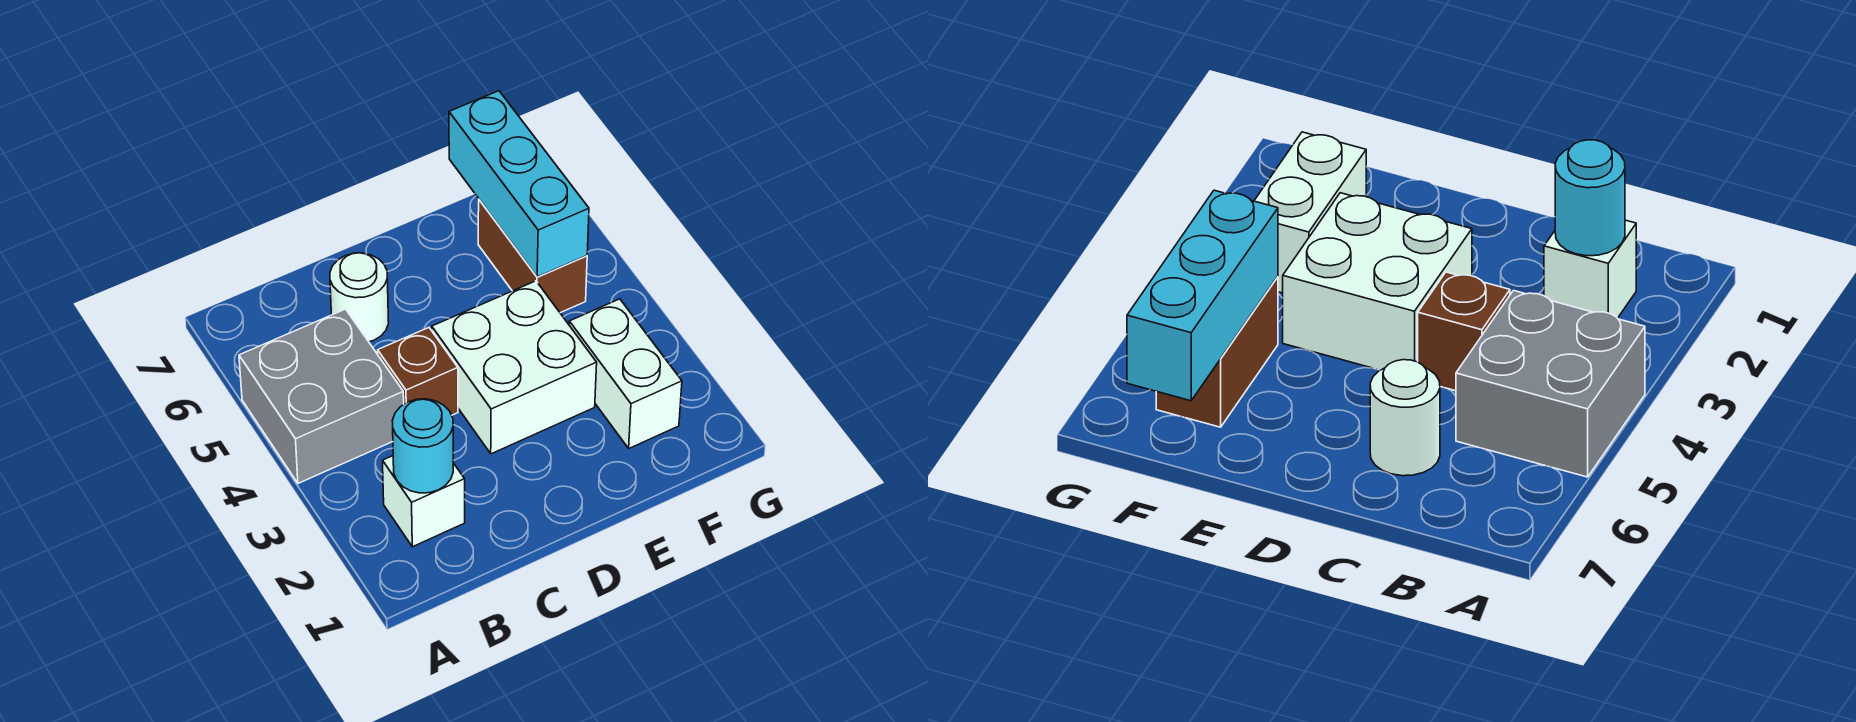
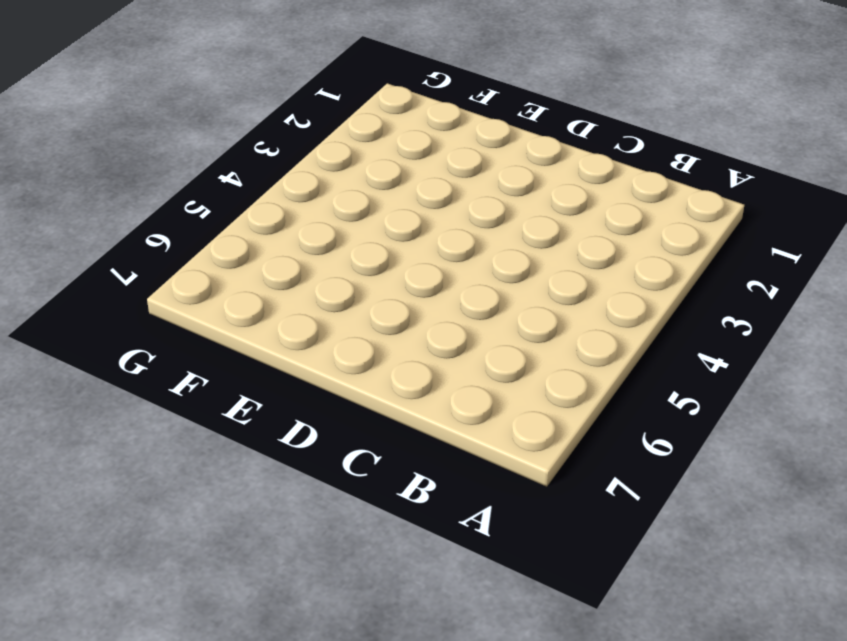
none -> grey brick A4:B5 level 1
none -> white brick B2 level 1

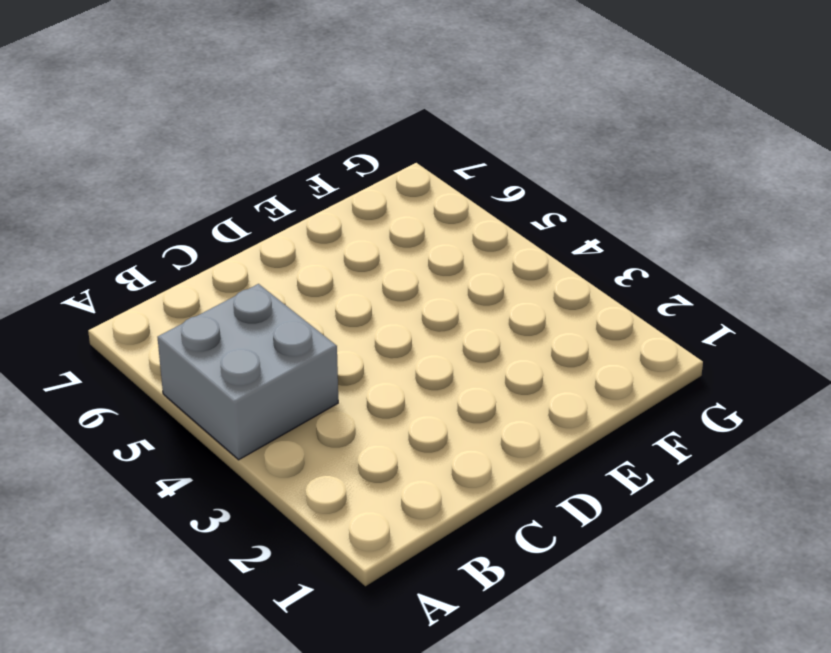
none -> white brick B2 level 1
none -> brown brick C4 level 1

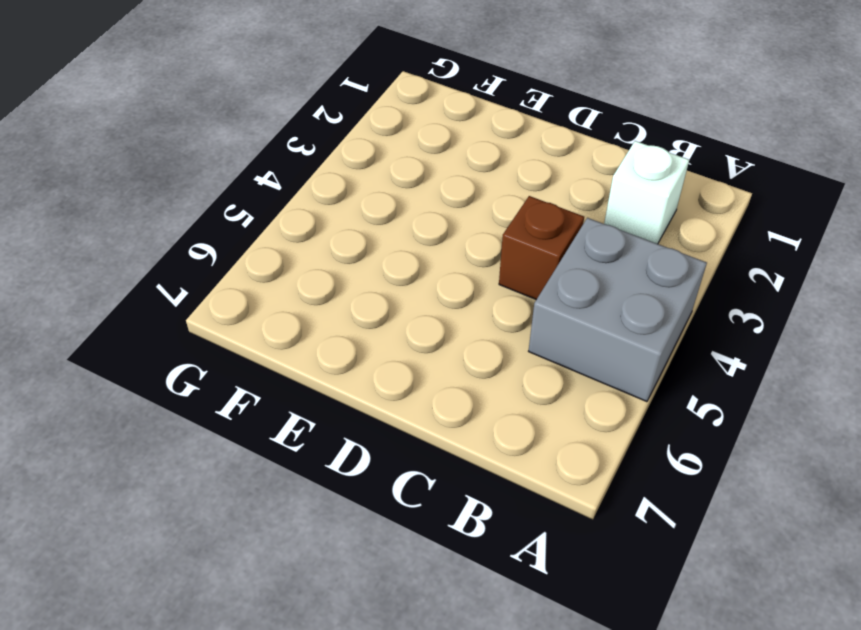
none -> white round brick C6 level 1
none -> white brick D3:E4 level 1

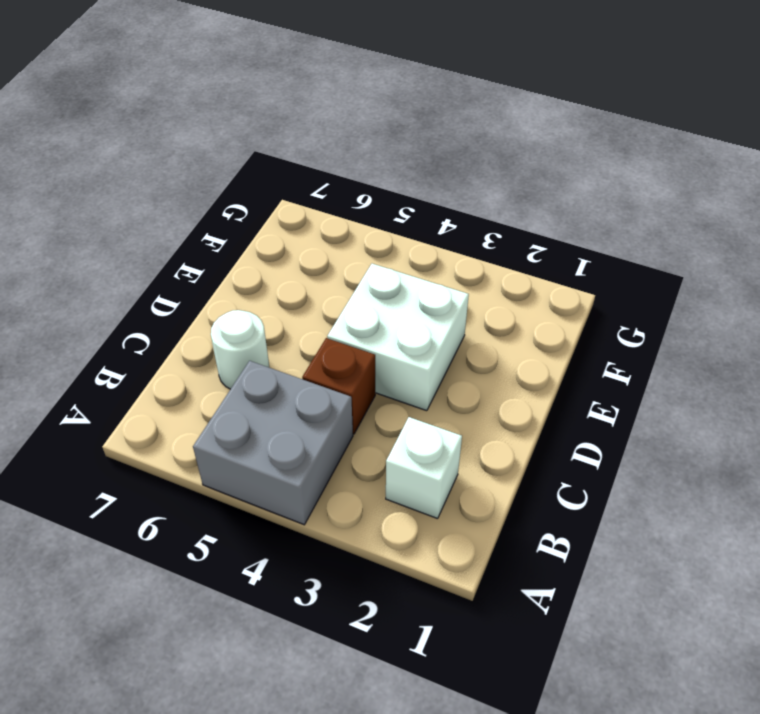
none -> white brick F2:F3 level 1
none -> brown brick F5:F6 level 1

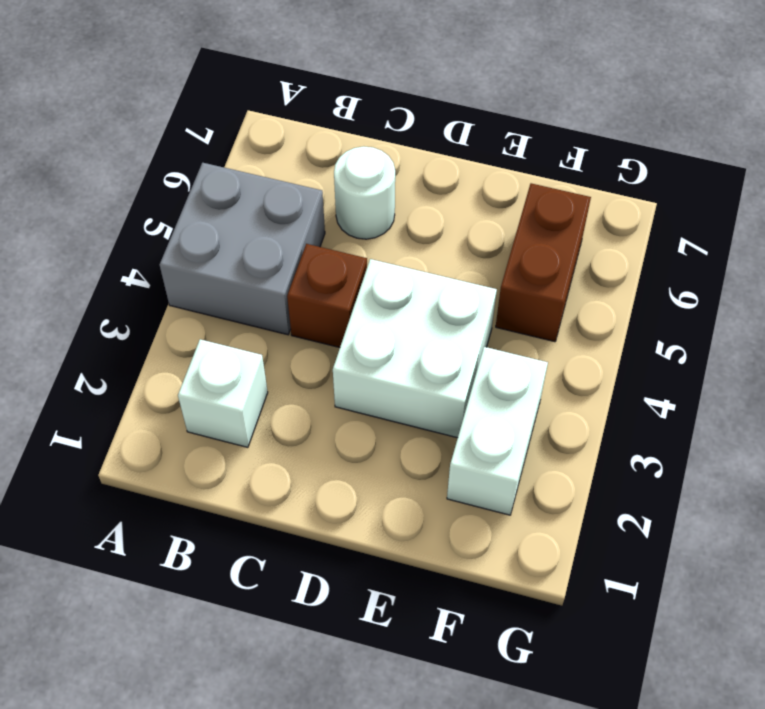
none -> cyan round brick B2 level 2
none -> cyan brick F5:F7 level 2

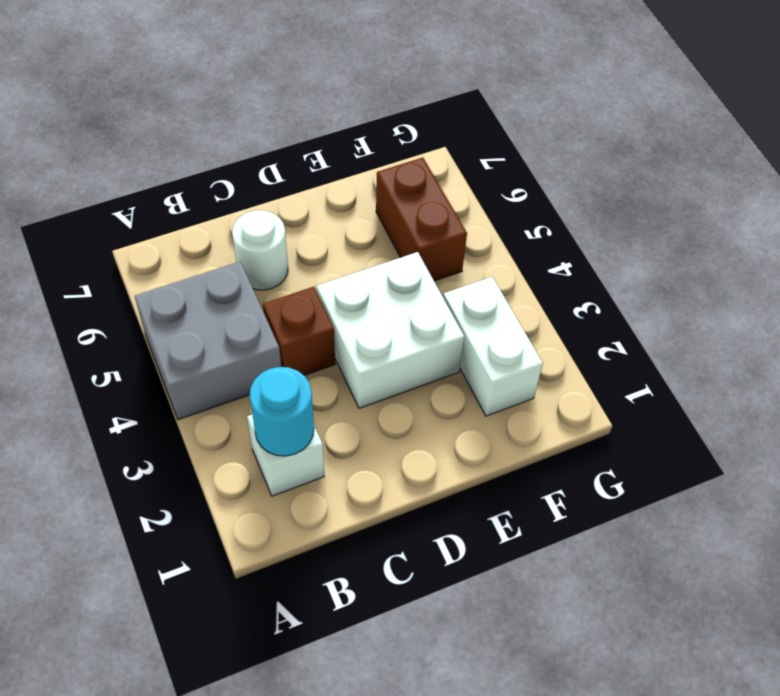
none -> cyan brick F5:F7 level 2

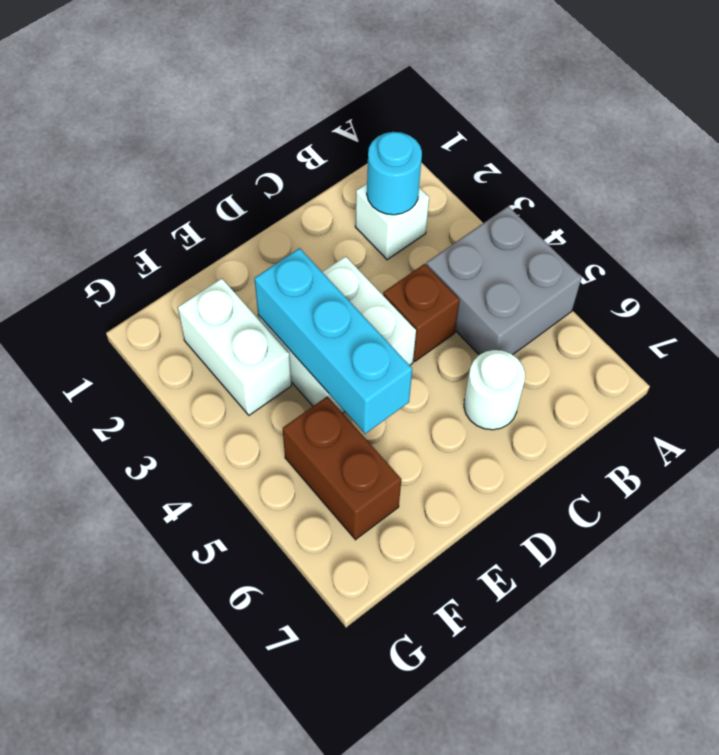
cyan brick E3:E5 level 2 -> cyan brick F5:F7 level 2

